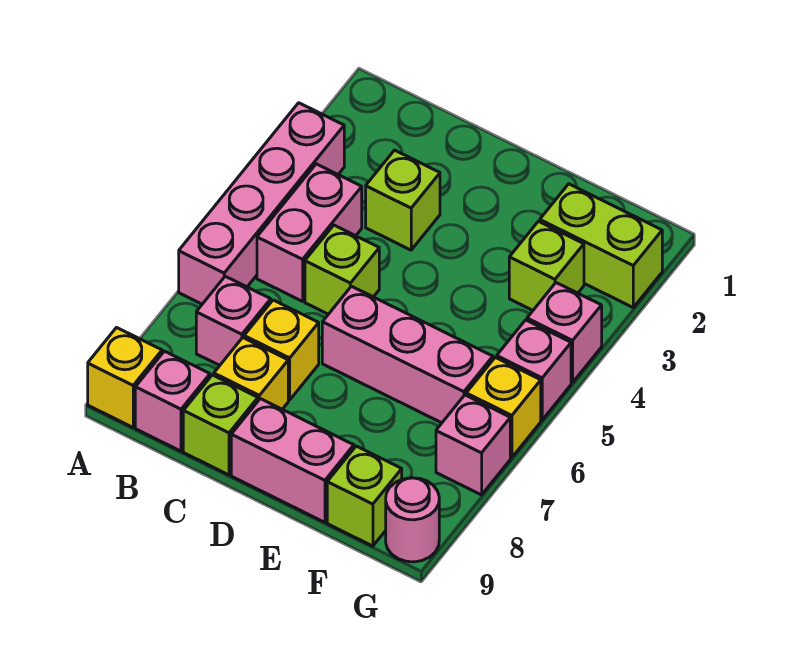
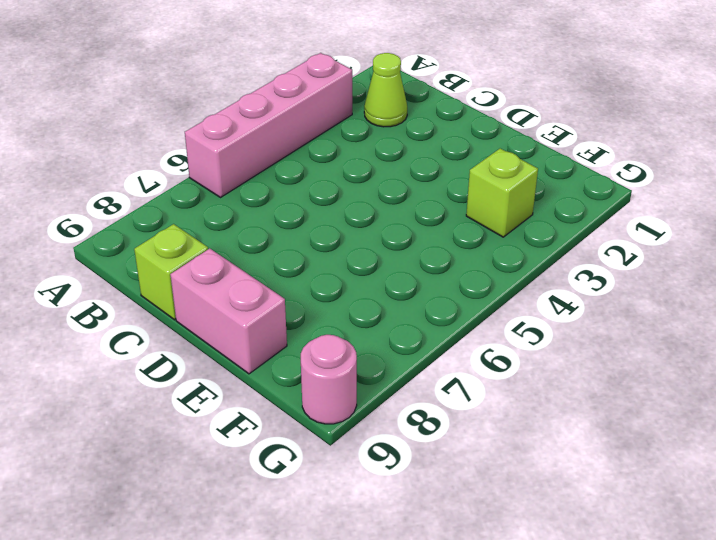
lime cone B2 level 1 -> none
none -> yellow brick A9 level 1
none -> pink brick B4:B5 level 1
none -> pink brick B7 level 1

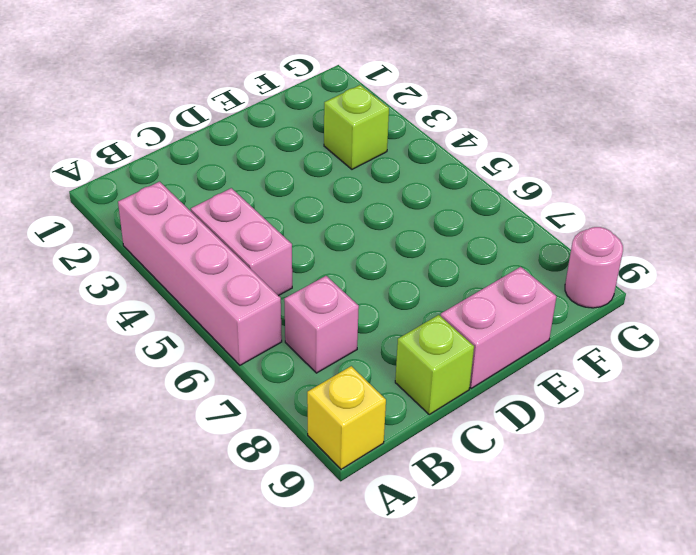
none -> pink brick B9 level 1
none -> lime brick C3 level 1
none -> lime brick C5 level 1

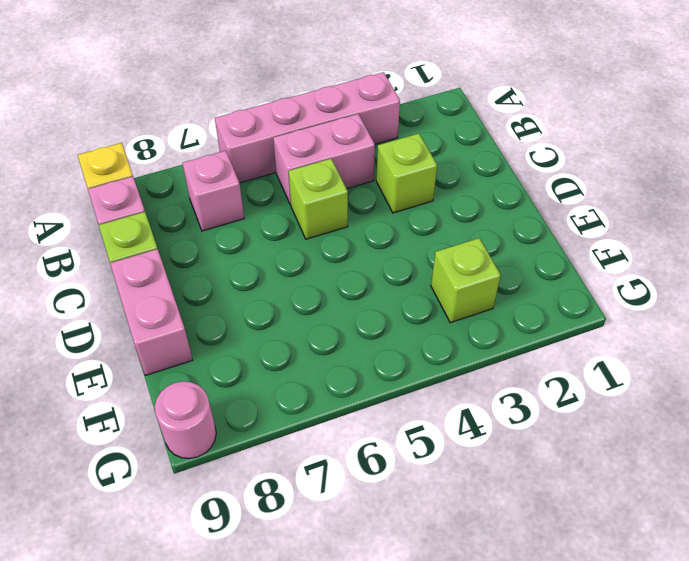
none -> yellow brick C7 level 1
none -> yellow brick C8 level 1
none -> pink brick D6:F6 level 1

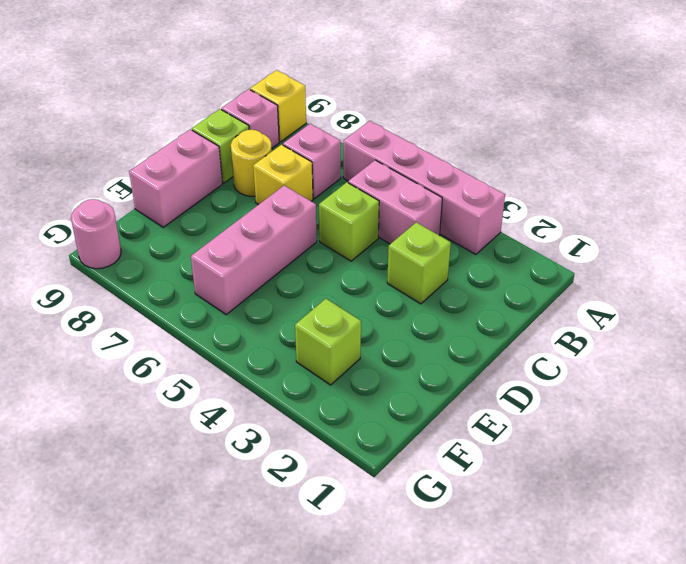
yellow round brick C8 level 1 -> yellow brick C8 level 1
none -> lime brick F2:G2 level 1
none -> lime brick F9 level 1
none -> pink brick G4 level 1

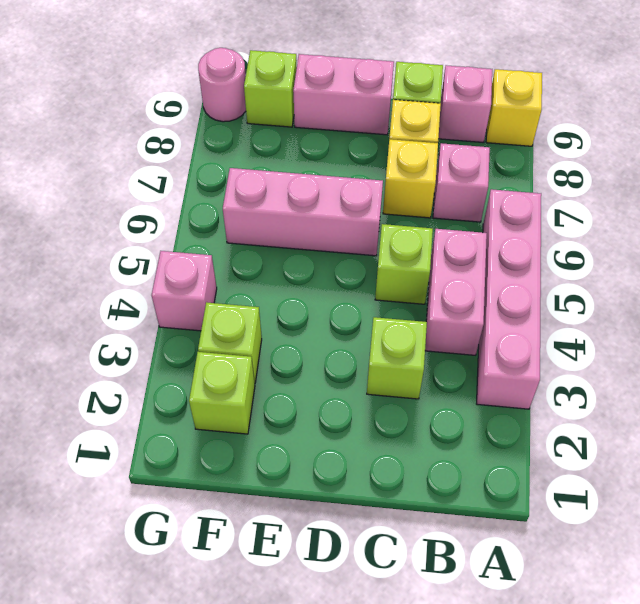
lime brick F2 level 1 -> lime brick F2:G2 level 1
none -> pink brick G5 level 1
none -> yellow brick G6 level 1
none -> pink brick G7 level 1

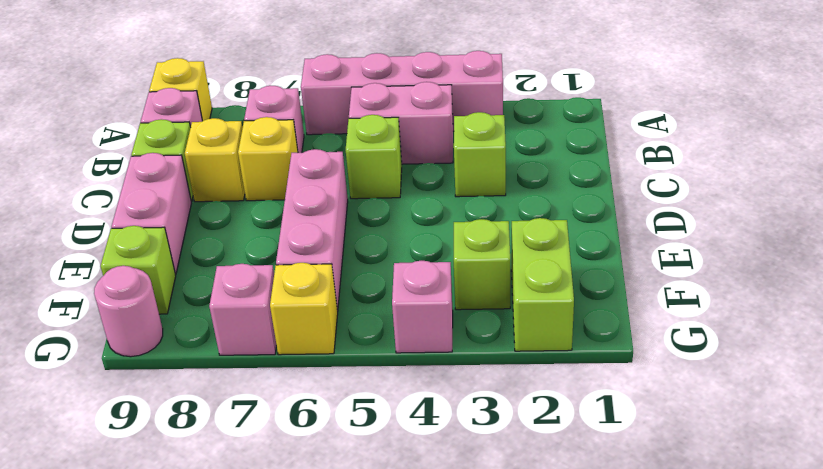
none -> pink brick G5 level 1

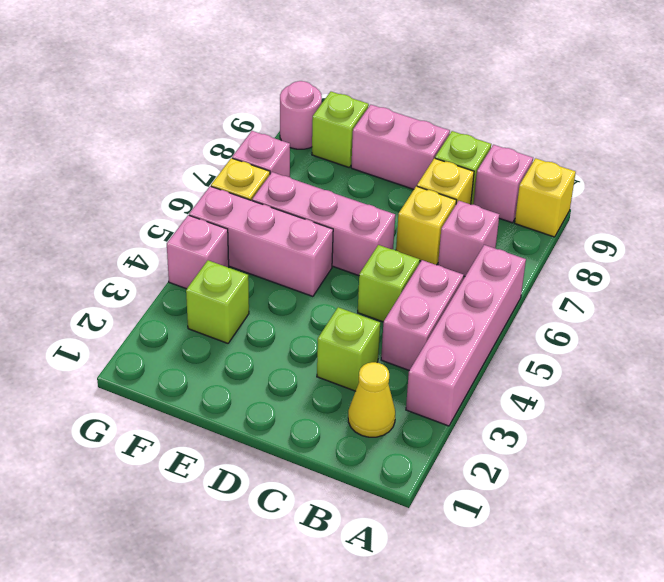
yellow cone B2 level 1 -> none
pink brick E5:G5 level 1 -> pink brick G5 level 1
none -> lime brick F2:G2 level 1

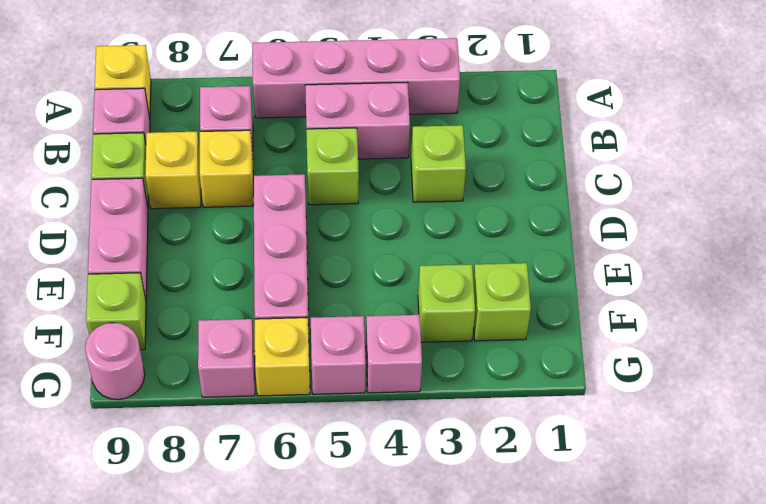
lime brick F2 level 1 -> lime brick F2:G2 level 1

